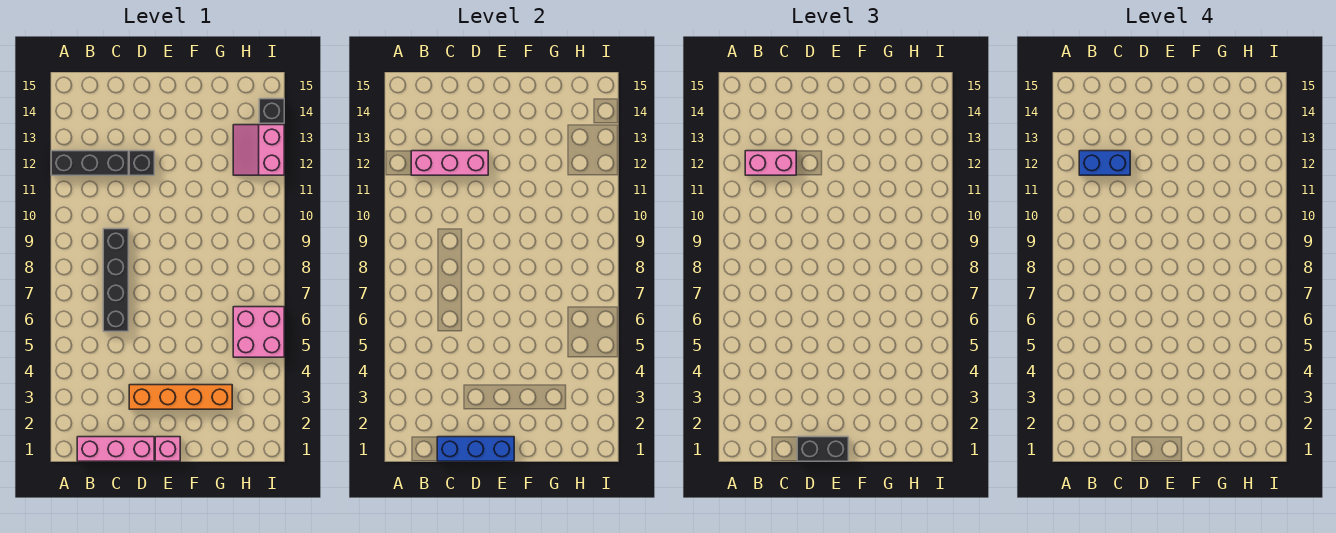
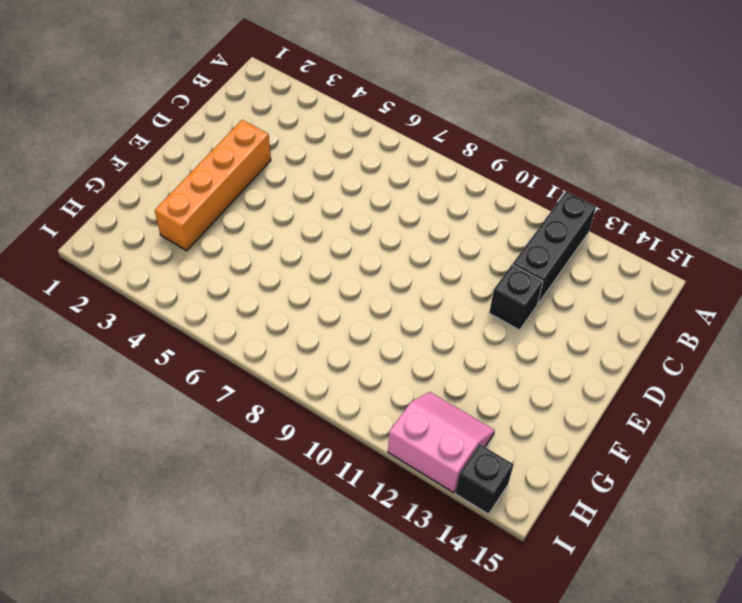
none -> pink brick B1:D1 level 1
none -> black brick C6:C9 level 1
none -> pink brick E1 level 1

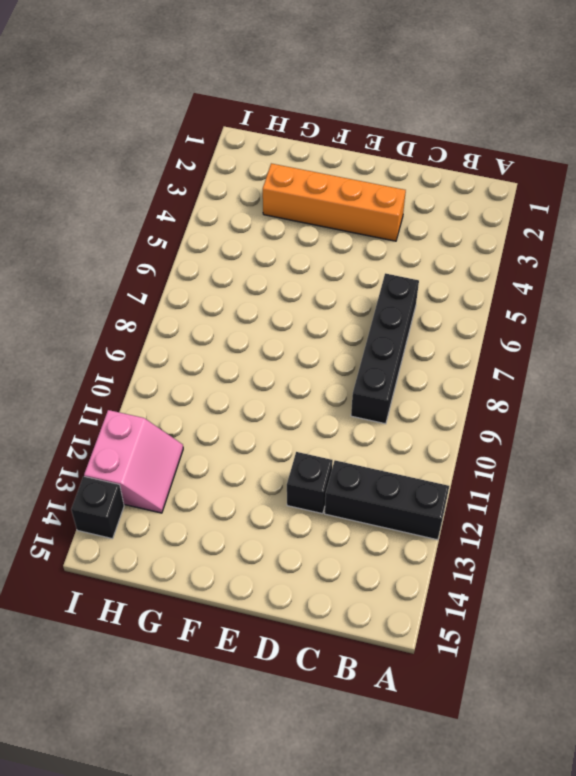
none -> pink brick B1:D1 level 1
none -> pink brick E1 level 1
none -> pink brick H5:I6 level 1

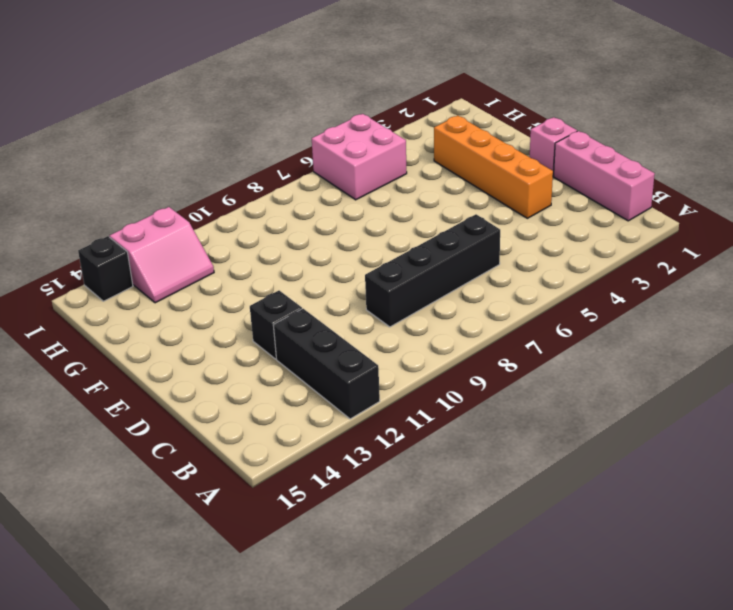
none -> pink brick B12:D12 level 2
none -> blue brick C1:E1 level 2
none -> pink brick B12:C12 level 3

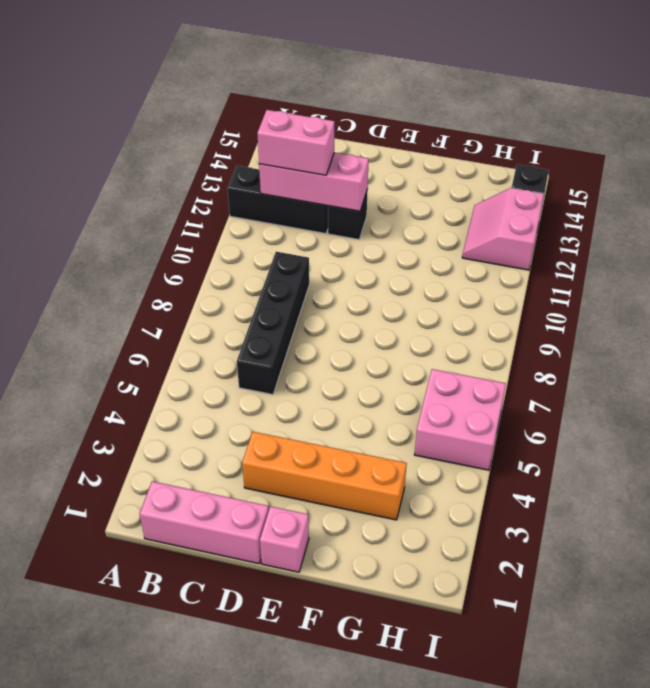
none -> blue brick C1:E1 level 2
none -> black brick D1:E1 level 3
none -> blue brick B12:C12 level 4

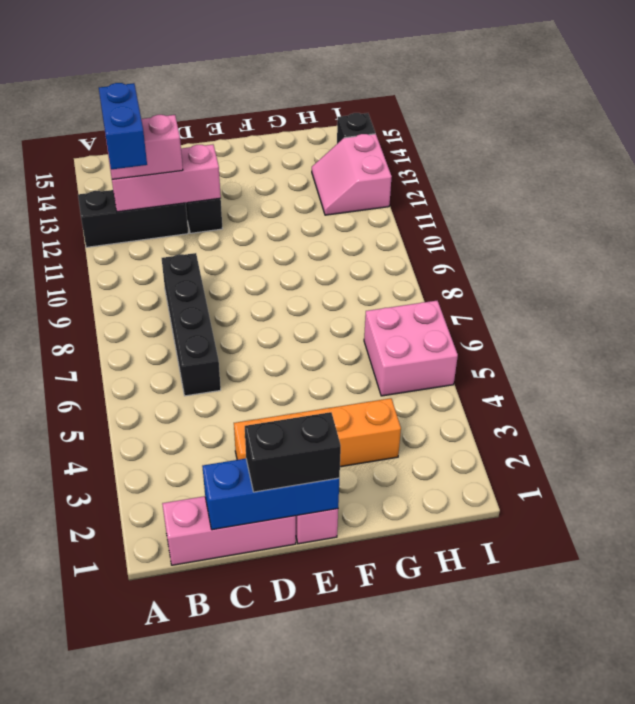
blue brick B11:B12 level 4 -> blue brick B12:C12 level 4

